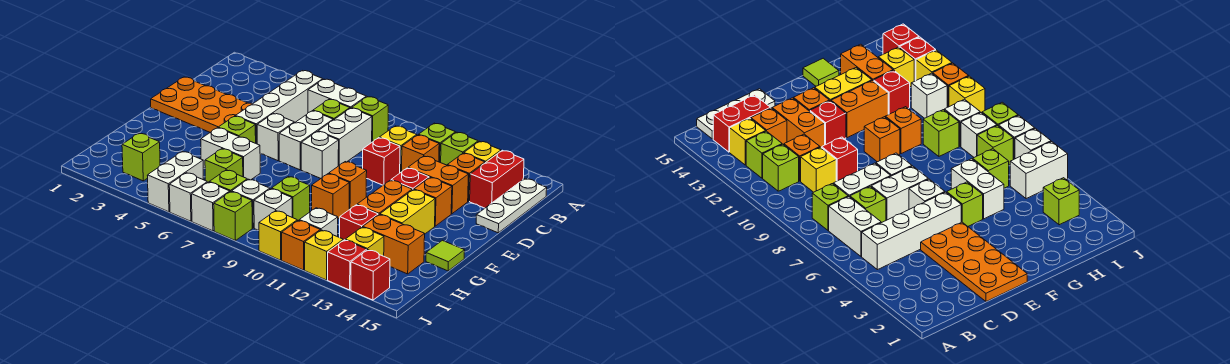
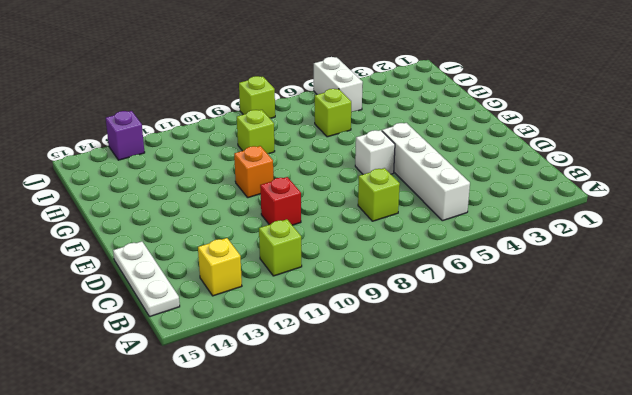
purple brick J13 level 1 -> red brick J13 level 1
none -> white brick B6:B7 level 1
none -> lime brick B8 level 1
none -> lime brick B12 level 1
none -> red brick B14:C14 level 1

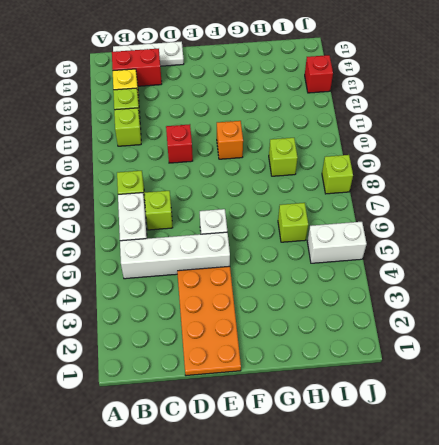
none -> white brick C8:D8 level 1
none -> yellow brick C10 level 1
none -> orange brick C11 level 1
none -> orange brick C13 level 1

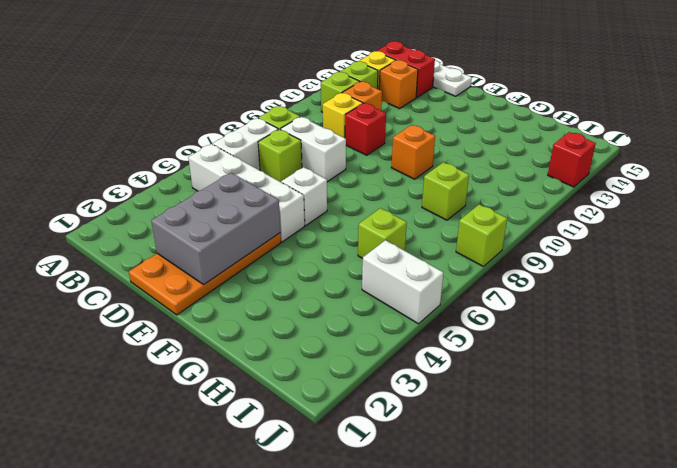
grey brick D2:E4 level 2 -> none
none -> white brick D7:E7 level 1
none -> orange brick D12:D13 level 1
none -> white brick E8 level 1
none -> red brick E12 level 1

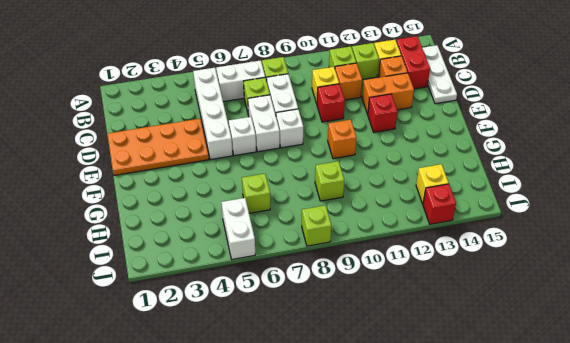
none -> orange brick E13 level 1
none -> lime brick F5 level 1
none -> orange brick F12:G12 level 1
none -> yellow brick F13:G13 level 1

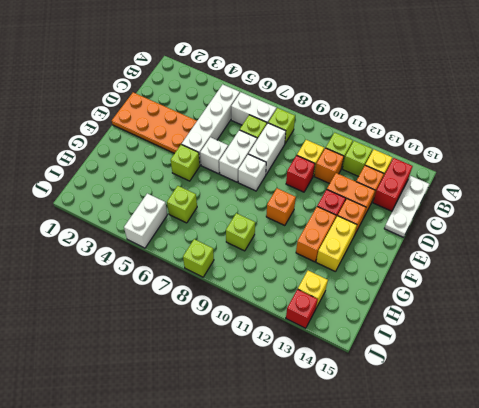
none -> white brick G5:G6 level 1
none -> orange brick G10 level 1
none -> lime tile G15 level 1
none -> red brick H12 level 1

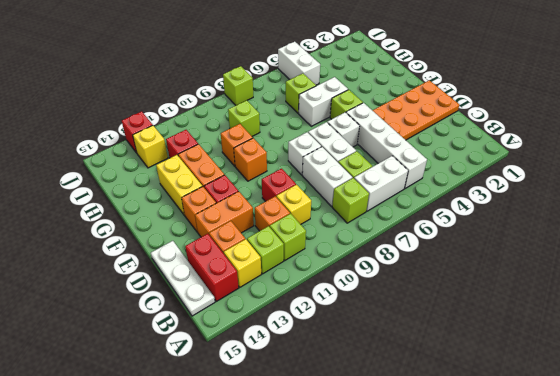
none -> lime tile G15 level 1
none -> orange brick H13:H14 level 1
none -> lime brick I3 level 1
none -> lime brick I7 level 1

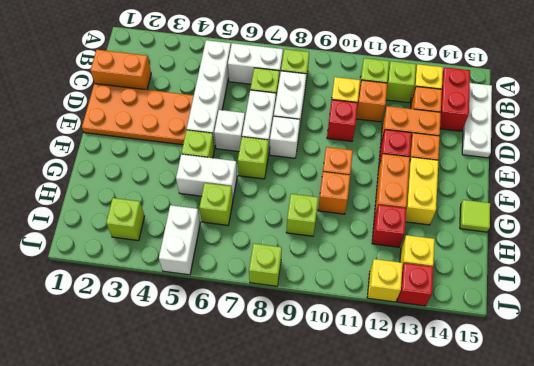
orange brick C1:C2 level 1 -> orange brick H13:H14 level 1
lime brick F7 level 1 -> lime brick I7 level 1
none -> white brick I8 level 1
none -> white brick I9 level 1
none -> white brick I11 level 1
none -> white brick J6 level 1

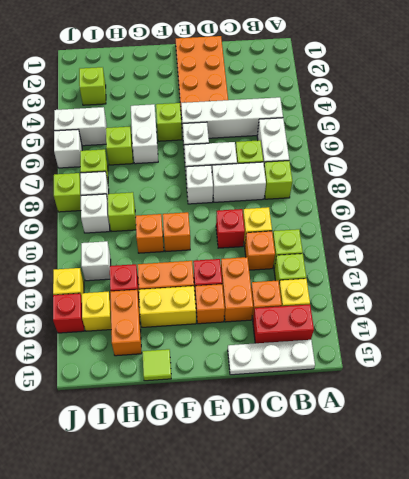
none -> white brick J7 level 1
none -> yellow brick J10 level 1
none -> orange brick J11 level 1
none -> red brick J14 level 1

